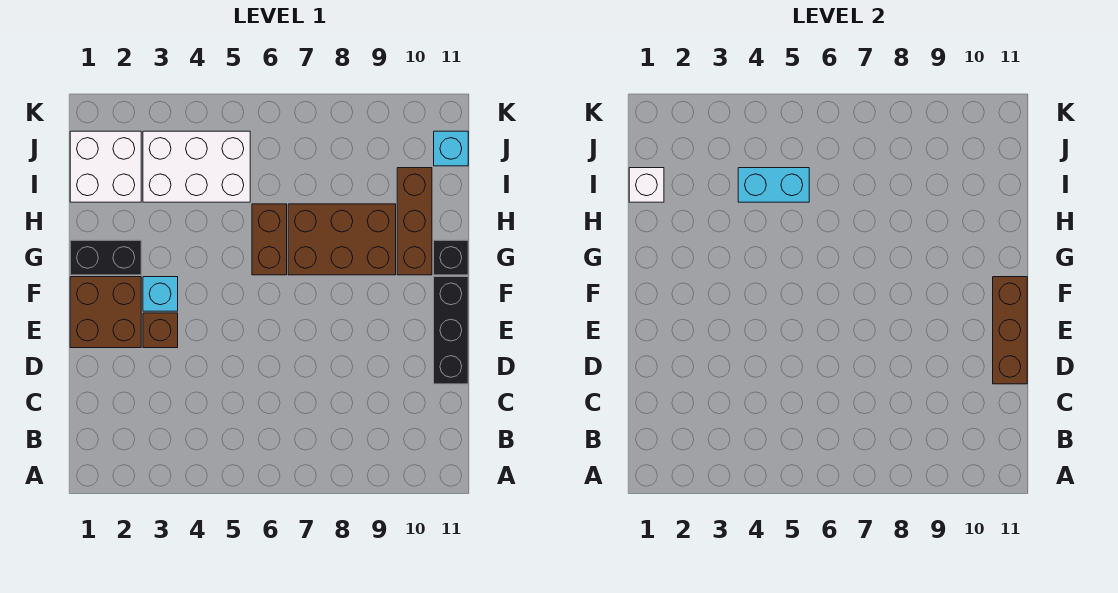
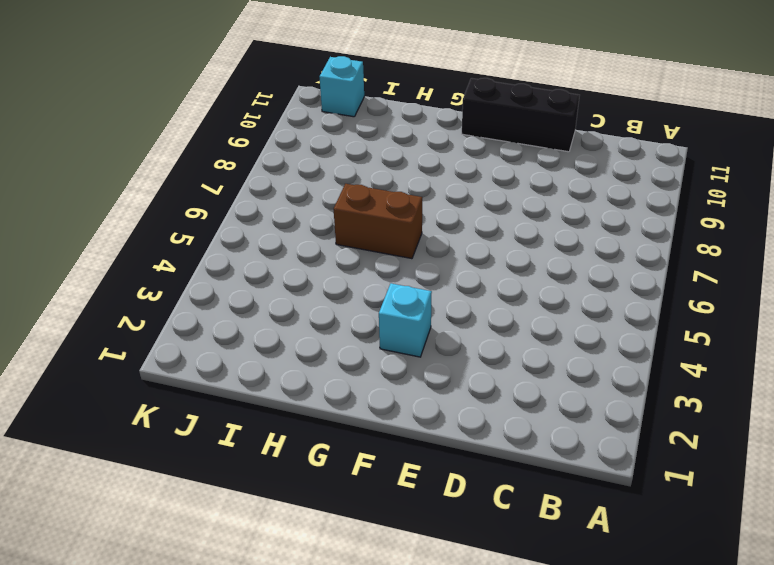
none -> brown brick E1:F2 level 1
none -> brown brick E3 level 1
none -> black brick G1:G2 level 1

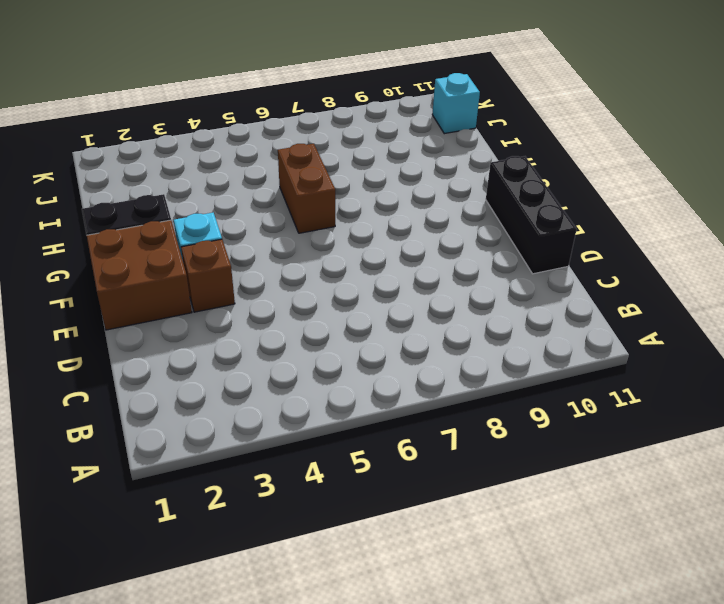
none -> brown brick G7:H9 level 1
none -> brown brick G10:I10 level 1
none -> black brick G11 level 1

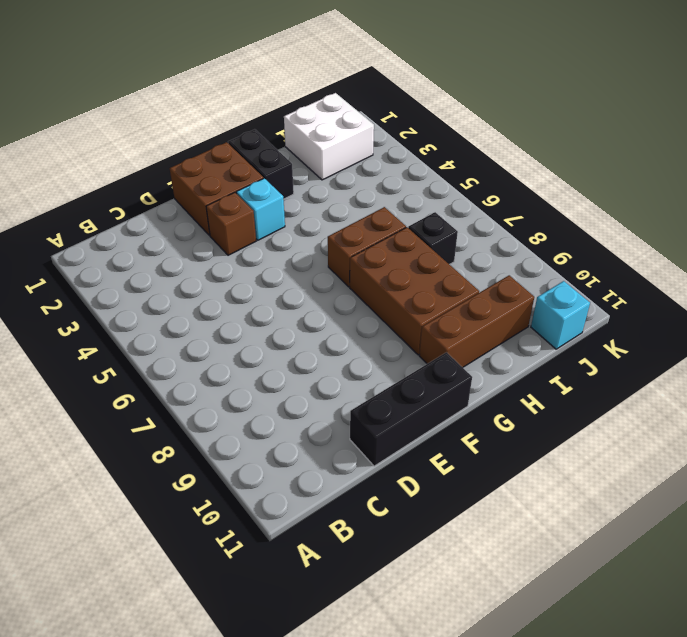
black brick I7 level 1 -> black brick G11 level 1
none -> white brick I3:J5 level 1
none -> brown brick D11:F11 level 2
none -> white brick I1 level 2

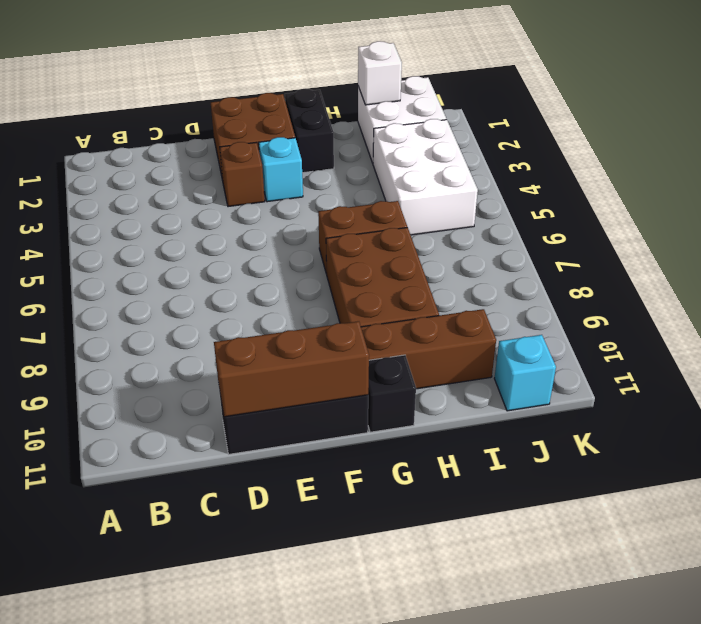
none -> cyan brick I4:I5 level 2

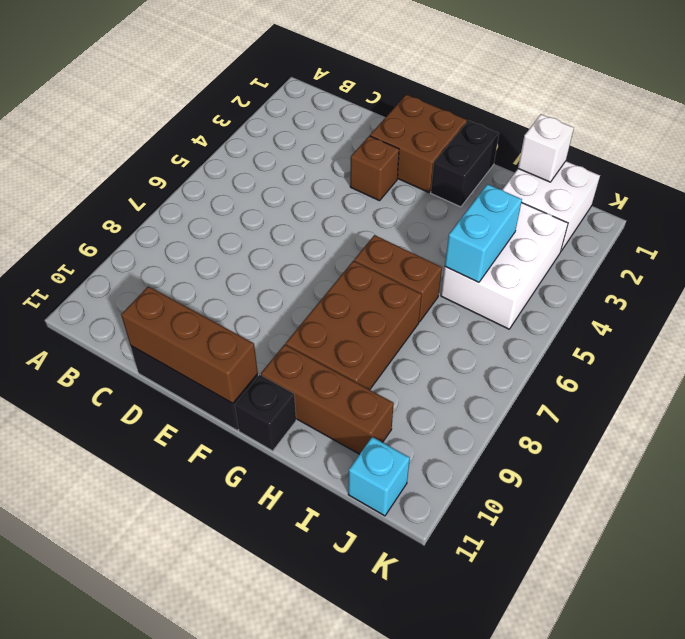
none -> cyan brick F3 level 1

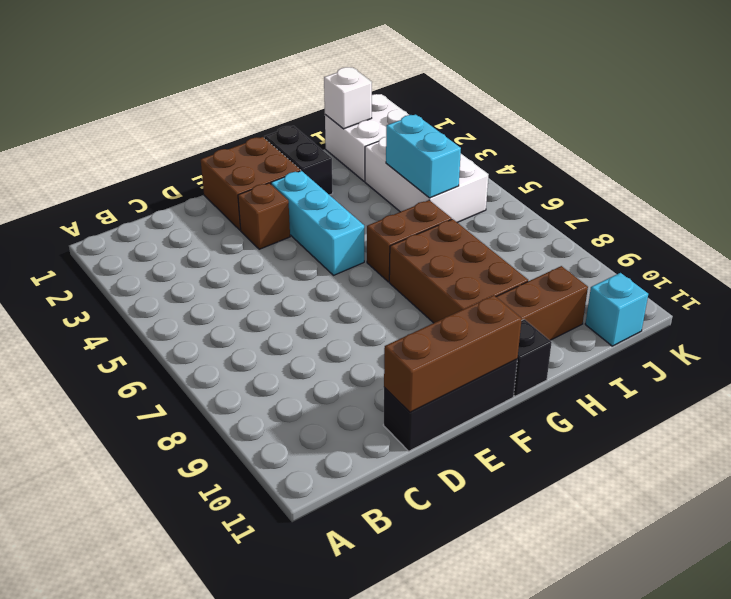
cyan brick F3:F5 level 1 -> cyan brick F3 level 1

